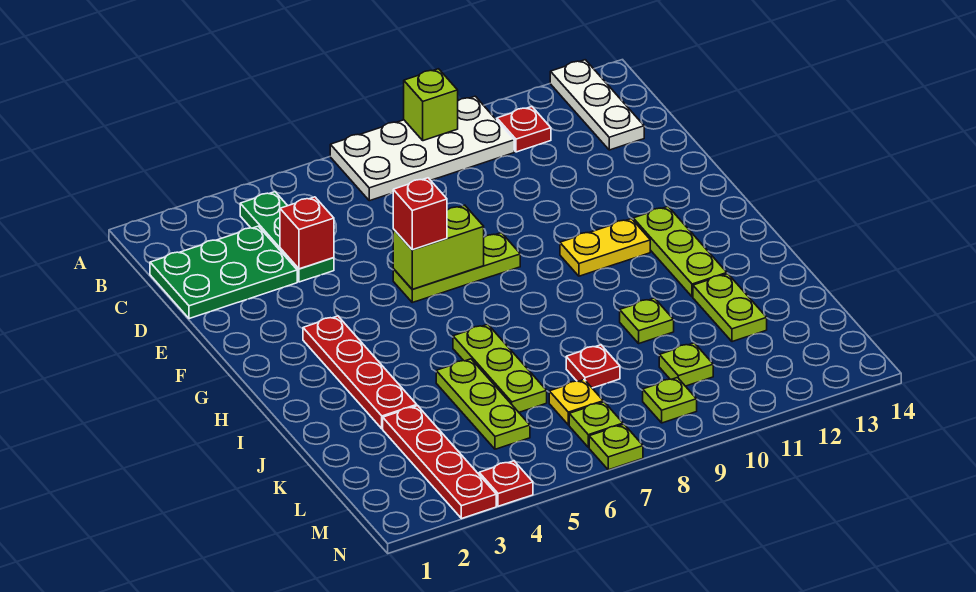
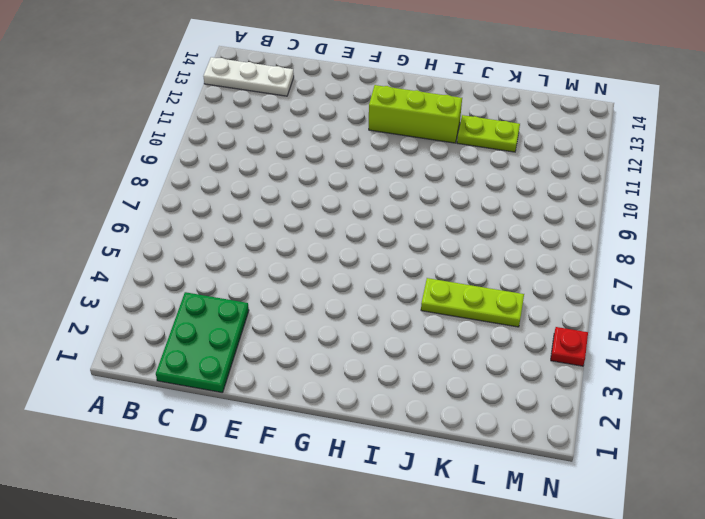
lime brick G12:I12 level 1 -> lime plate G12:I12 level 1
none -> white plate A7:B10 level 1
none -> green plate B4:D4 level 1
none -> red plate B11 level 1

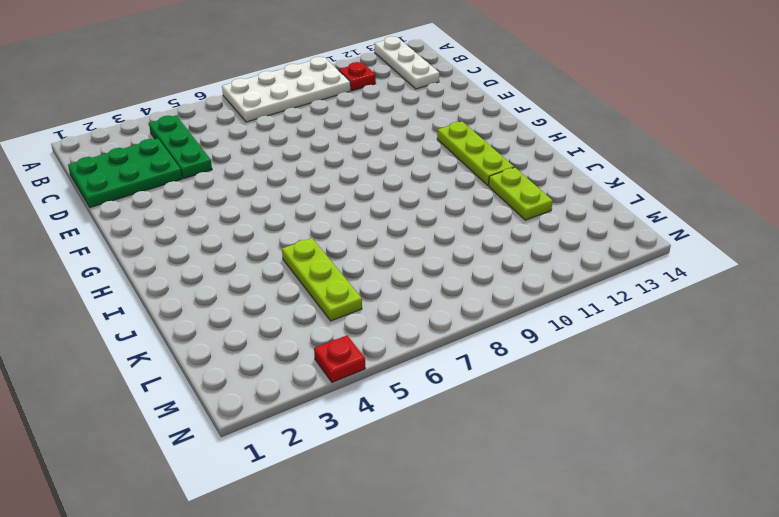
none -> lime plate F6:F8 level 1
none -> red plate G3:J3 level 1
none -> yellow plate G10:G11 level 1

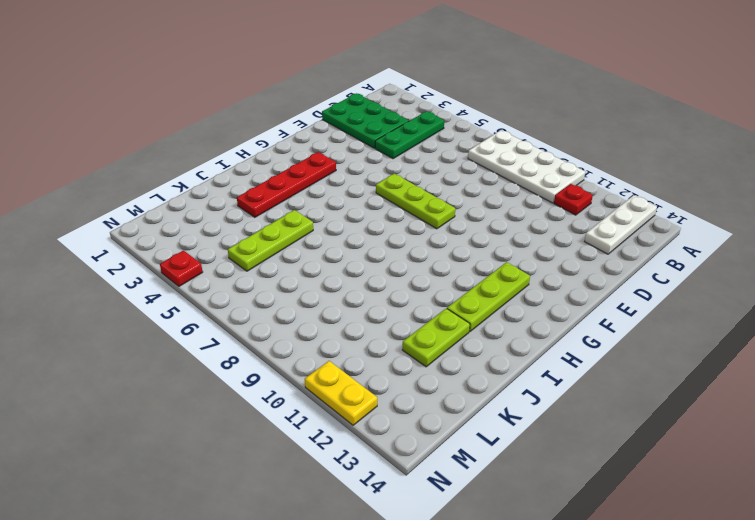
yellow plate N11:N12 level 1 -> yellow plate G10:G11 level 1
none -> lime plate I6:K6 level 1
none -> lime plate J10 level 1
none -> red plate K3:N3 level 1

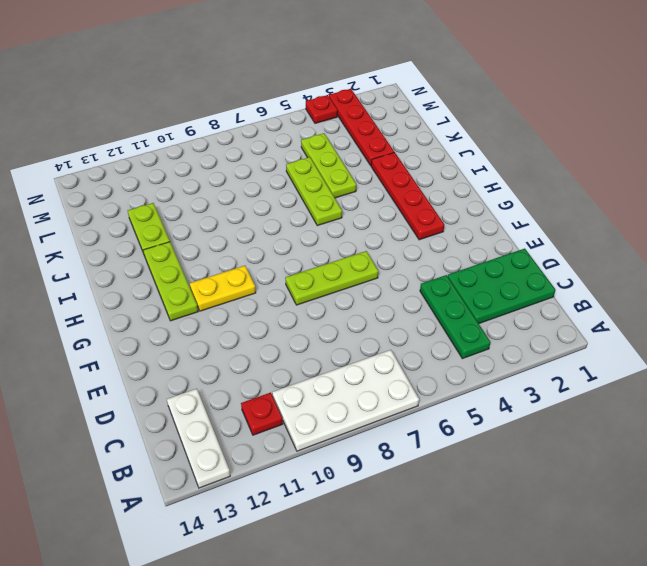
none -> lime plate J10 level 1
none -> red plate K8 level 1
none -> yellow plate L7 level 1

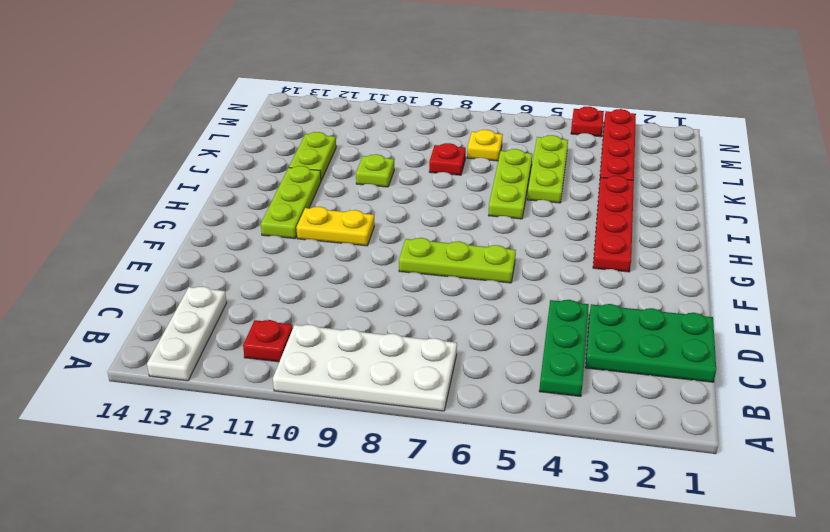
none -> lime plate L10 level 1
none -> lime plate M7 level 1
none -> lime plate M9 level 1

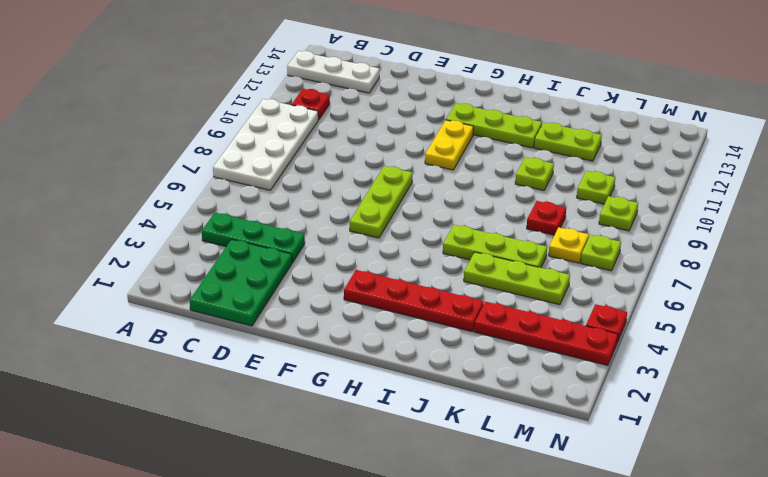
none -> lime plate N7 level 1
none -> lime brick A9 level 2
none -> red brick D4 level 2

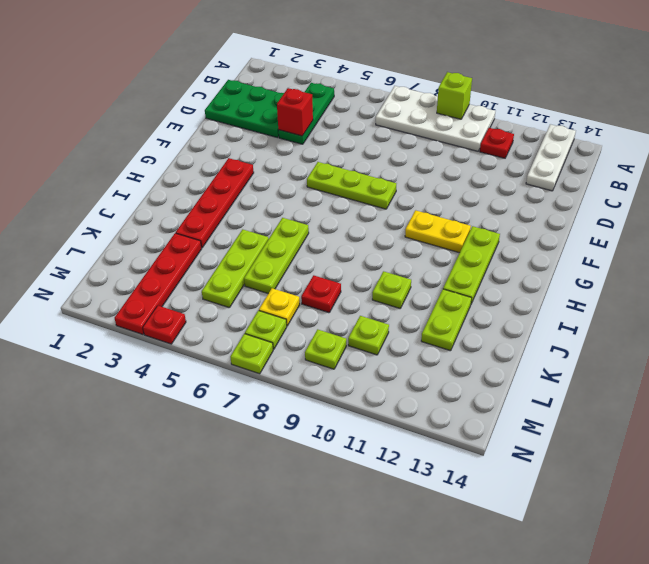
none -> lime brick F6:F7 level 2
none -> red brick F6 level 3

